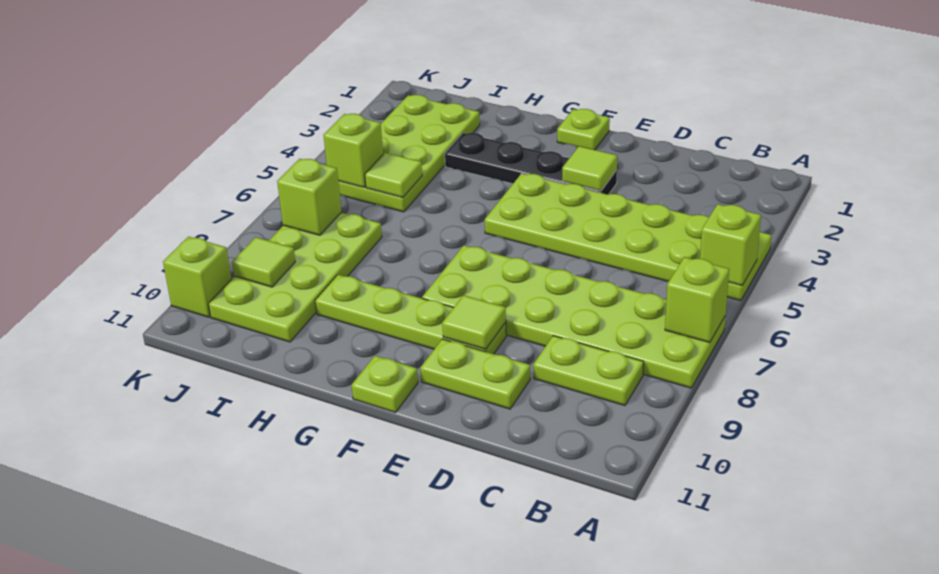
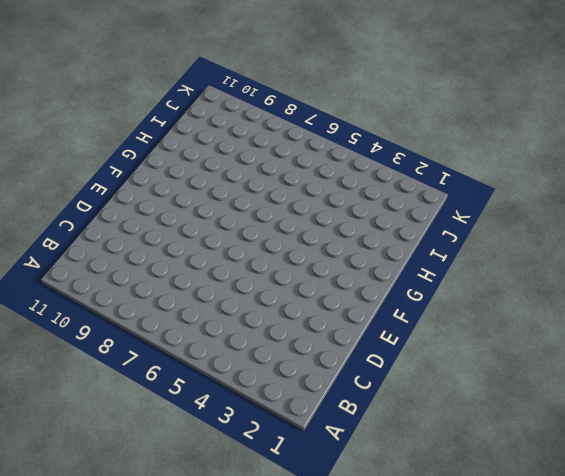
none -> lime plate A4:F5 level 1
none -> lime plate A7:F8 level 1
none -> lime plate B9:C9 level 1

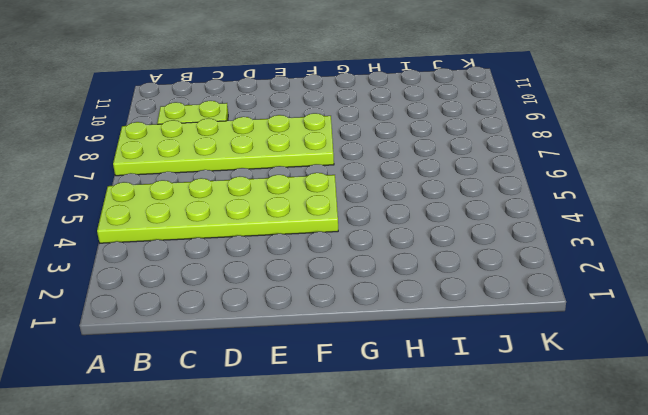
none -> lime plate D10:E10 level 1
none -> black plate E3:H3 level 1
none -> lime plate E9:H9 level 1

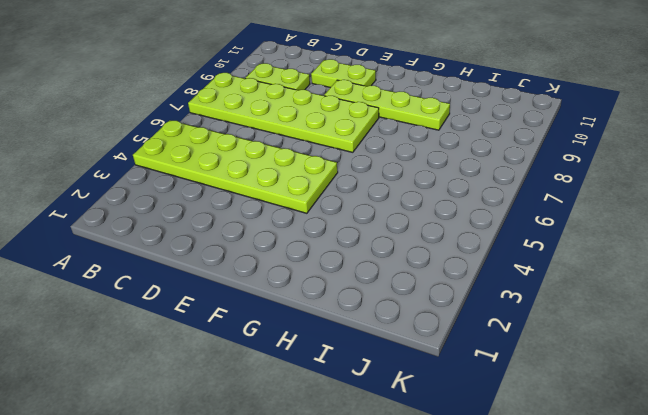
none -> black plate E3:H3 level 1
none -> lime plate F1 level 1
none -> lime plate F11 level 1

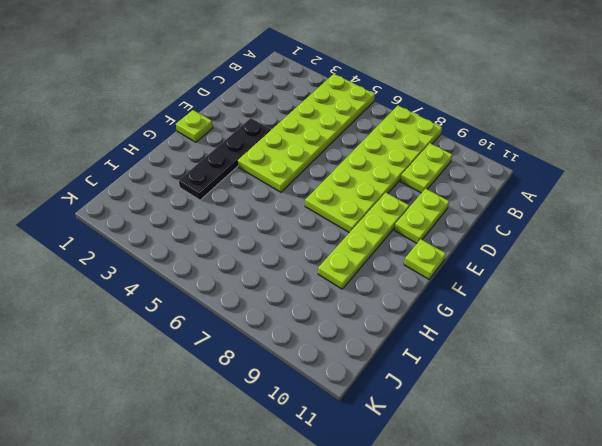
none -> lime plate I2:J5 level 1
none -> lime plate I7:J10 level 1
none -> lime brick K10 level 1

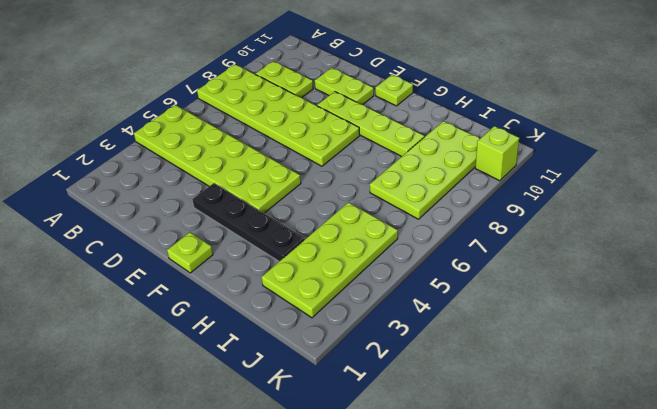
none -> lime brick A5 level 2
none -> lime brick A7 level 2
none -> lime tile E3 level 2

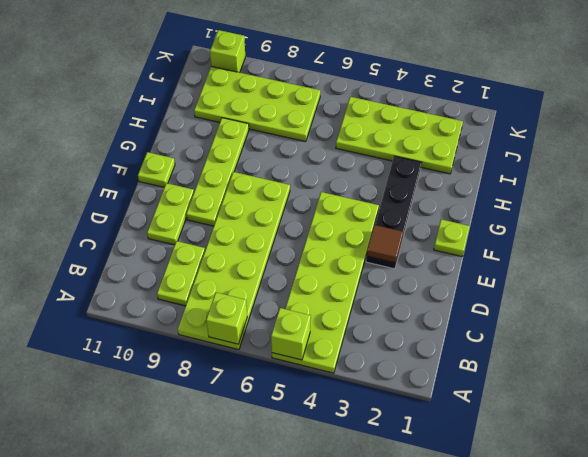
brown tile E3 level 2 -> lime tile E3 level 2
none -> lime tile E9 level 2
none -> lime tile I5 level 2
none -> lime brick J5 level 2

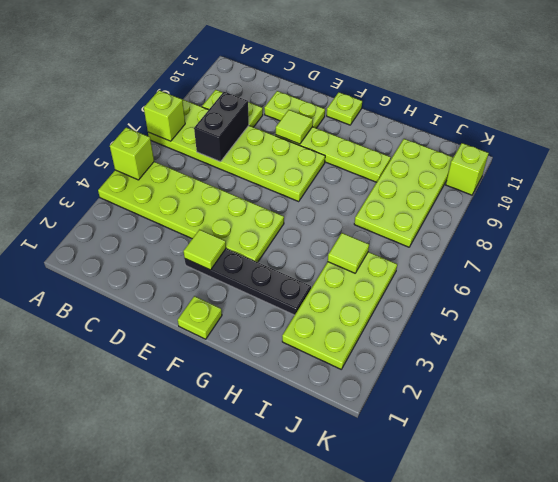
black brick C7:C8 level 2 -> none
none -> lime brick J5 level 2
none -> lime brick J7 level 2
none -> lime tile J9 level 2

